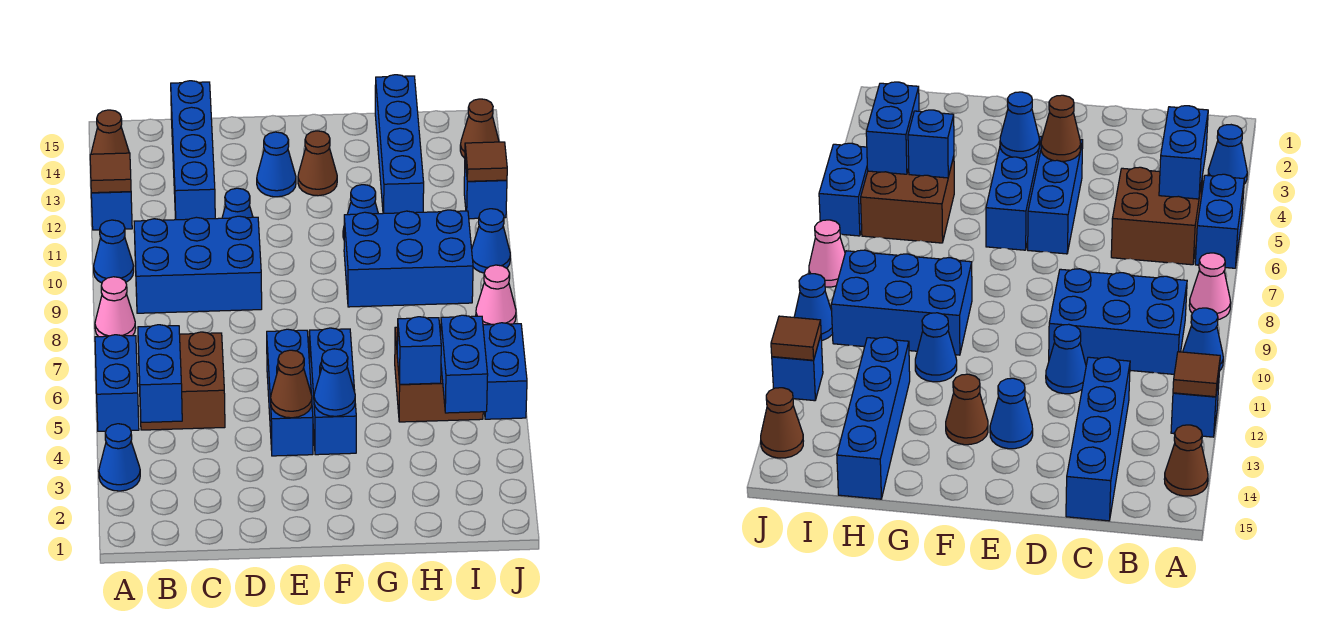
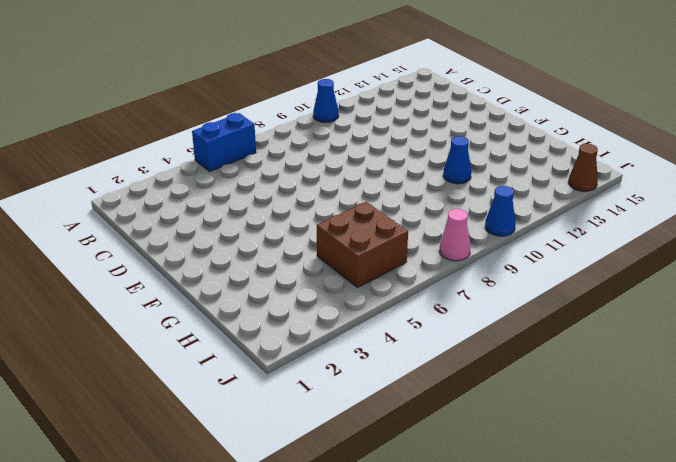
none -> blue cone A3 level 1
none -> pink cone A8 level 1
none -> blue brick A12 level 1
none -> brown cone A14 level 1

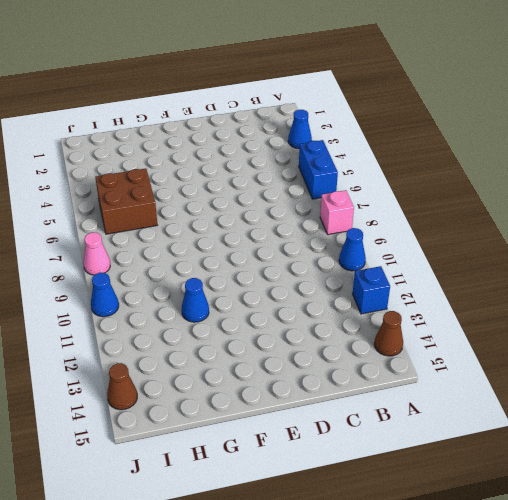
pink brick A8 level 1 -> pink cone A8 level 1
none -> brown brick B5:C6 level 1
none -> blue brick B9:D10 level 1
none -> blue brick C12:C15 level 1
none -> blue cone D11 level 1

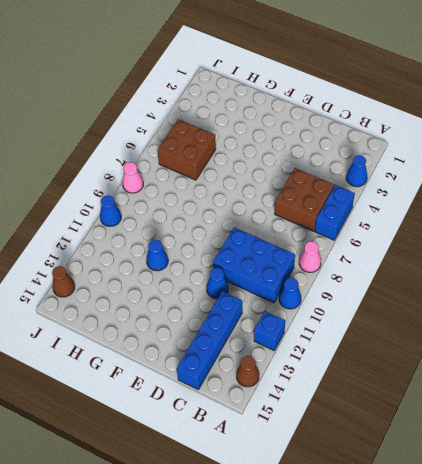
none -> blue brick E4:E6 level 1
none -> blue cone E13 level 1
none -> blue brick F4:F6 level 1
none -> brown cone F13 level 1

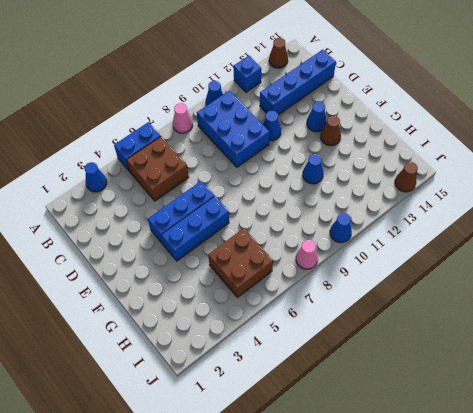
none -> blue brick G9:I10 level 1
none -> blue brick H12:H15 level 1
none -> blue brick J5:J6 level 1
none -> blue brick J12 level 1

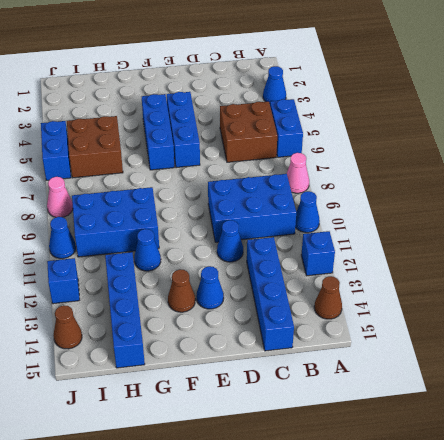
none -> brown tile A12 level 2
none -> blue brick B4:B5 level 2
none -> brown cone E4 level 2
none -> blue cone F4 level 2

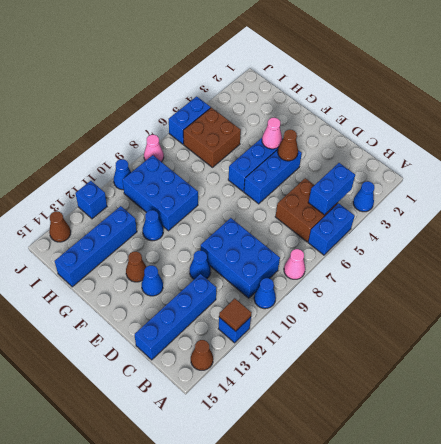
pink cone F4 level 2 -> blue cone F4 level 2
none -> blue brick H5 level 2
none -> blue brick I4:I5 level 2
none -> brown tile J12 level 2

